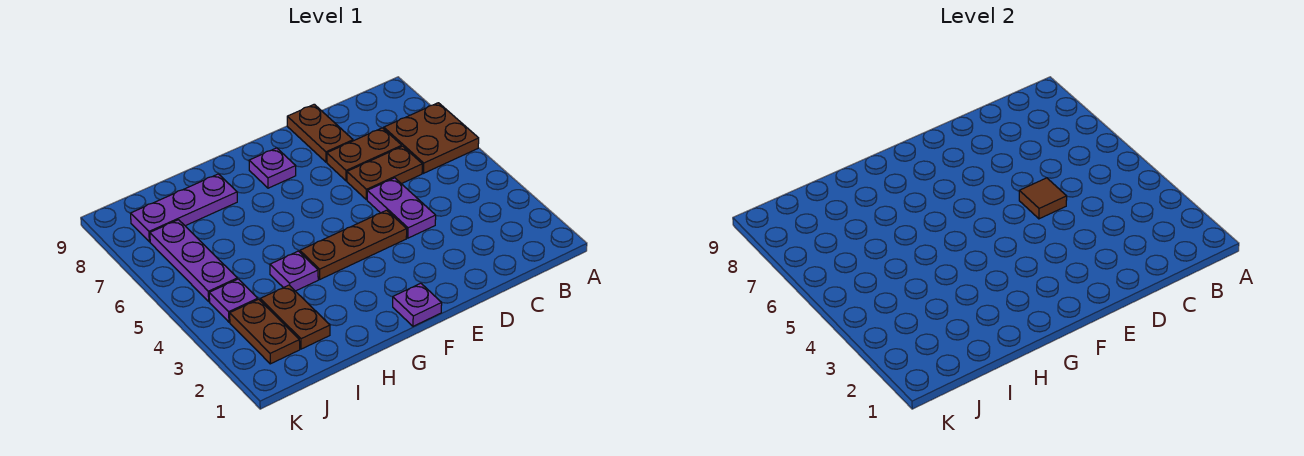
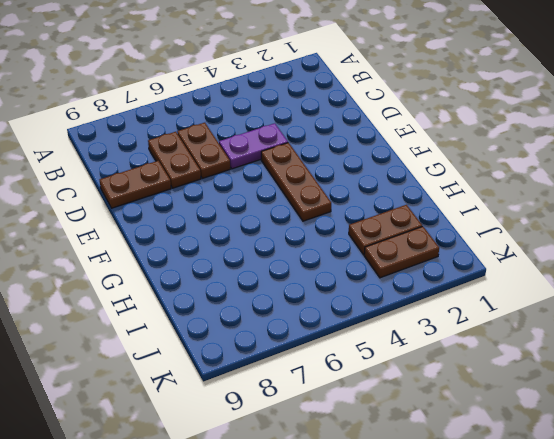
none -> brown plate A6:B7 level 1
none -> purple plate F1 level 1
none -> purple plate F8 level 1

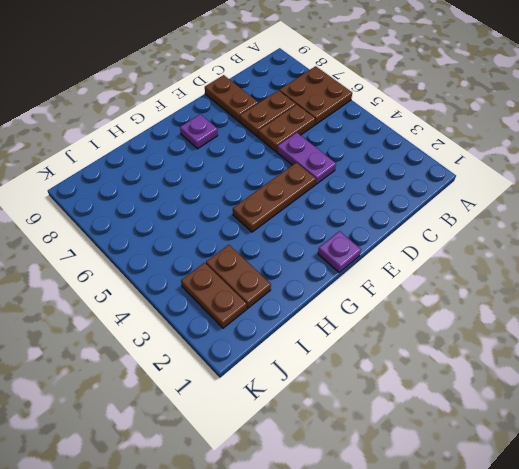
none -> purple plate H4 level 1
none -> purple plate H8:J8 level 1
none -> purple plate J4 level 1

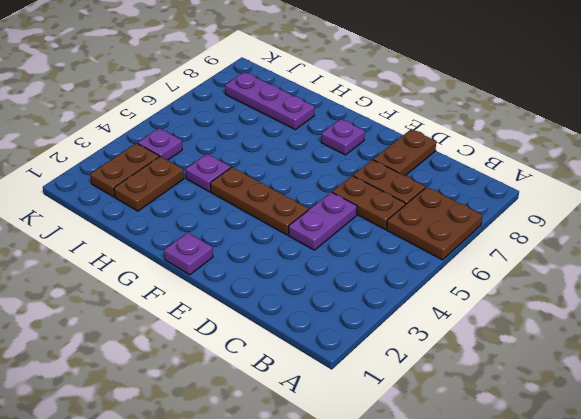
none -> purple plate J5:J7 level 1
none -> brown tile D5 level 2

